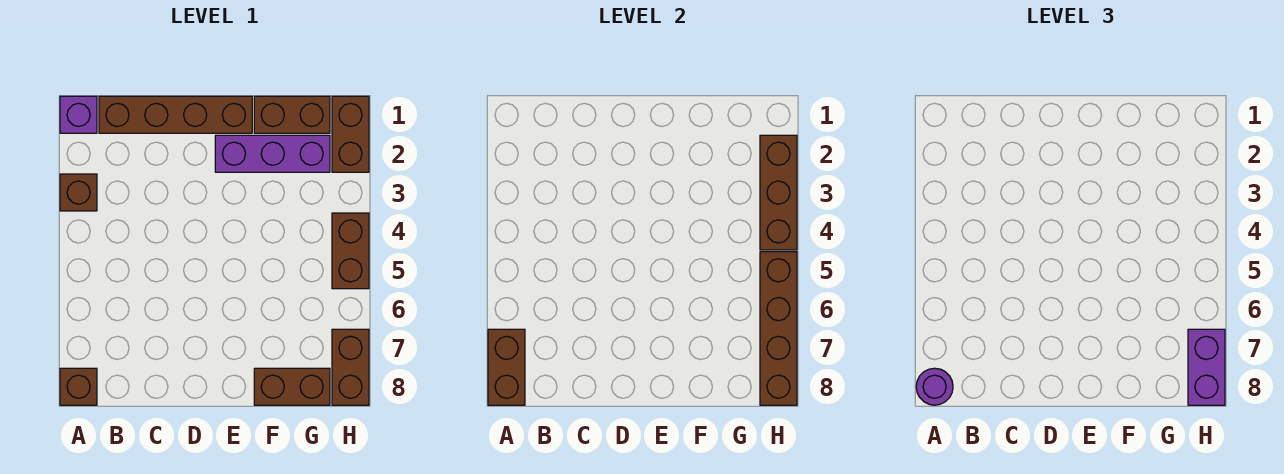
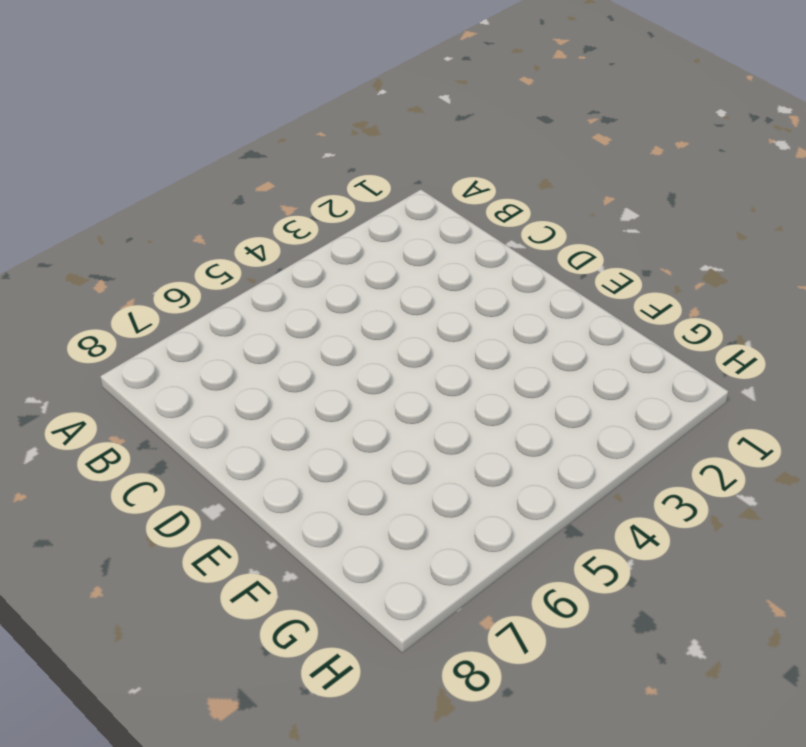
none -> purple brick A1 level 1
none -> brown brick A3 level 1
none -> brown brick A8 level 1

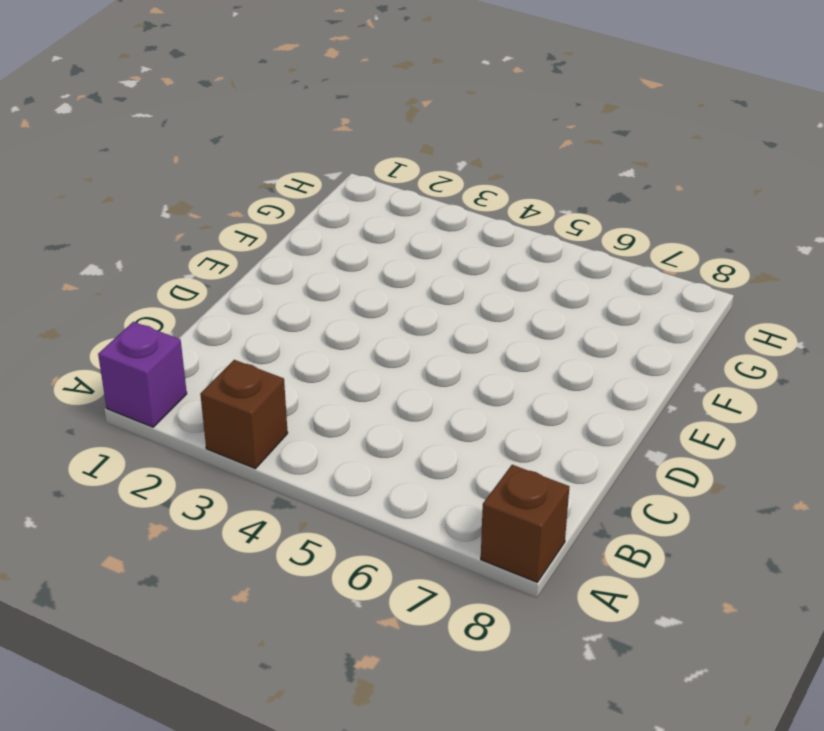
none -> brown brick B1:E1 level 1
none -> purple brick E2:G2 level 1
none -> brown brick F1:G1 level 1

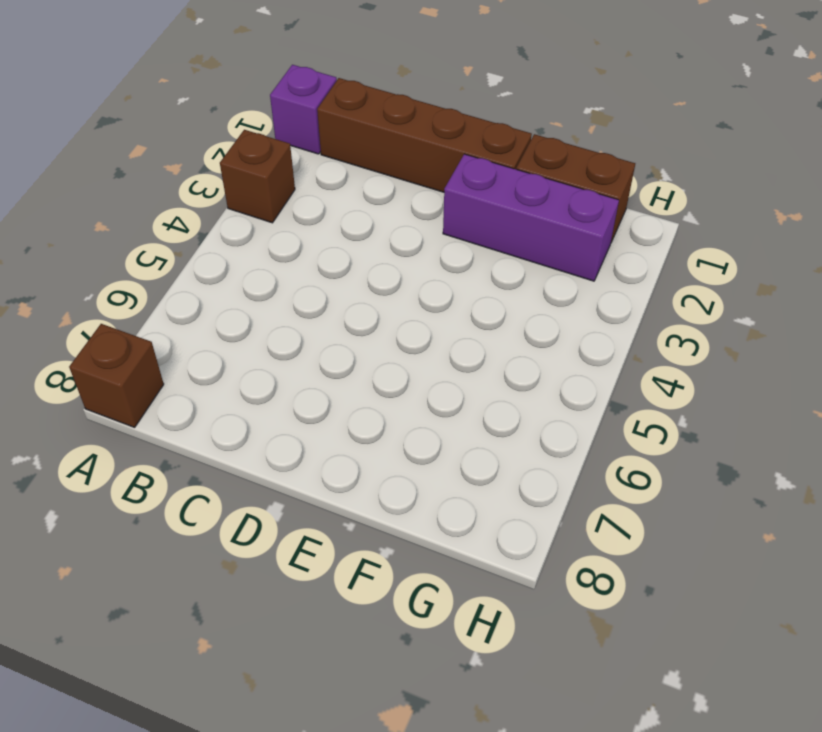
none -> brown brick F8:G8 level 1
none -> brown brick H1:H2 level 1
none -> brown brick H4:H5 level 1

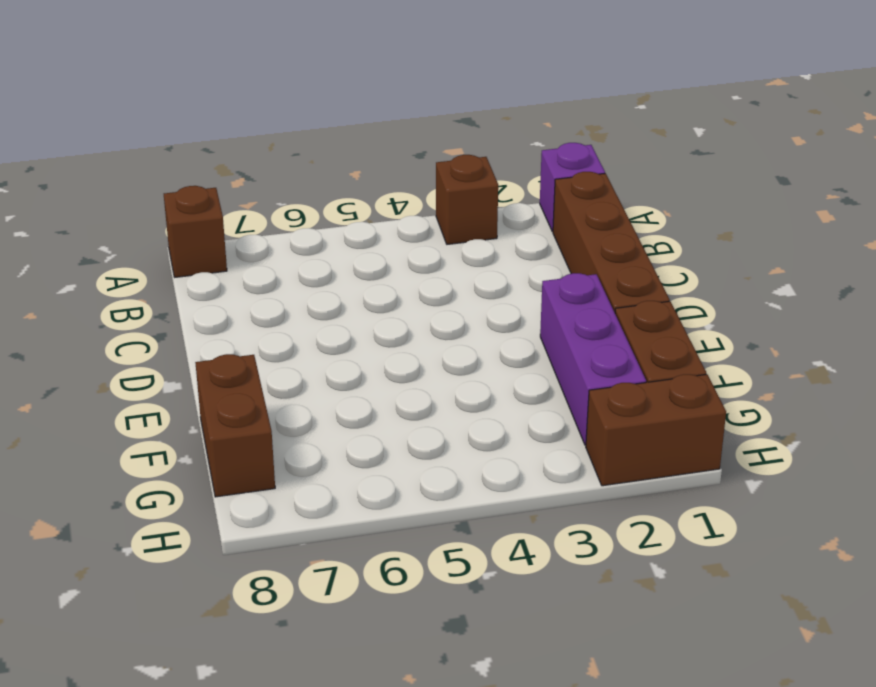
none -> brown brick H4:H5 level 1
none -> brown brick H7:H8 level 1
none -> brown brick A7:A8 level 2

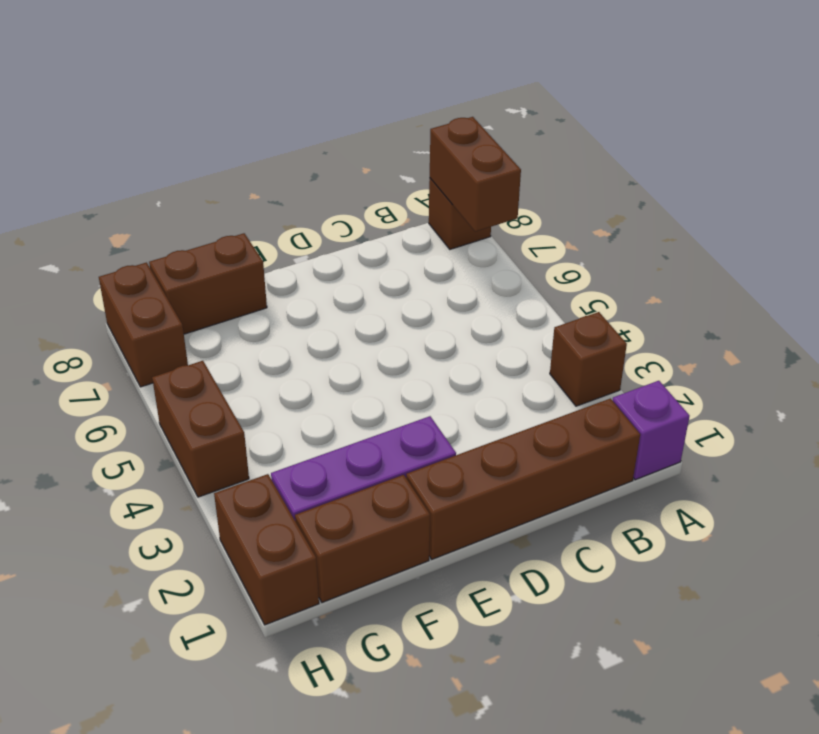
none -> brown brick H2:H4 level 2
none -> brown brick H5:H8 level 2
none -> purple round brick A8 level 3

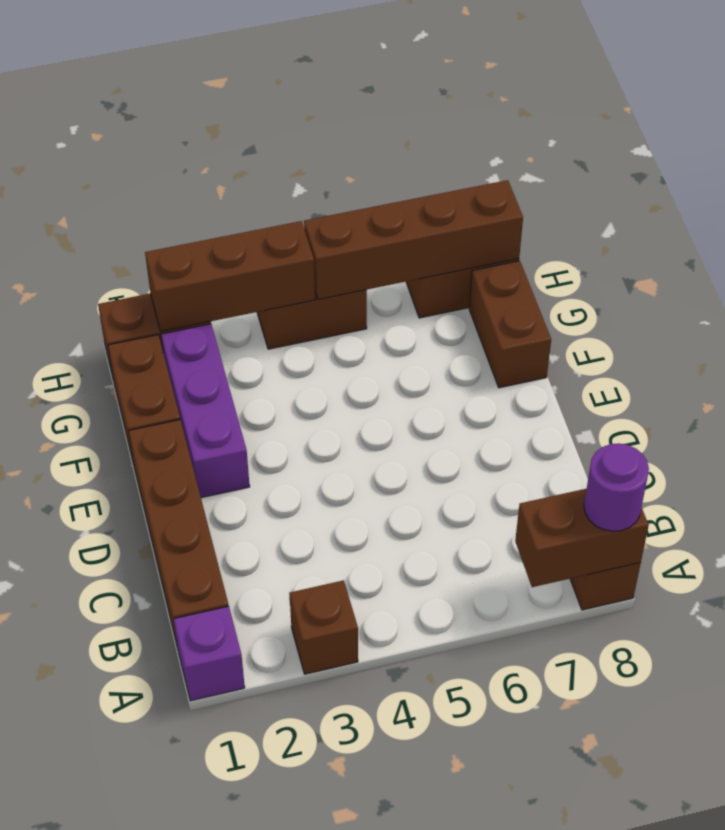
none -> purple brick H7:H8 level 3

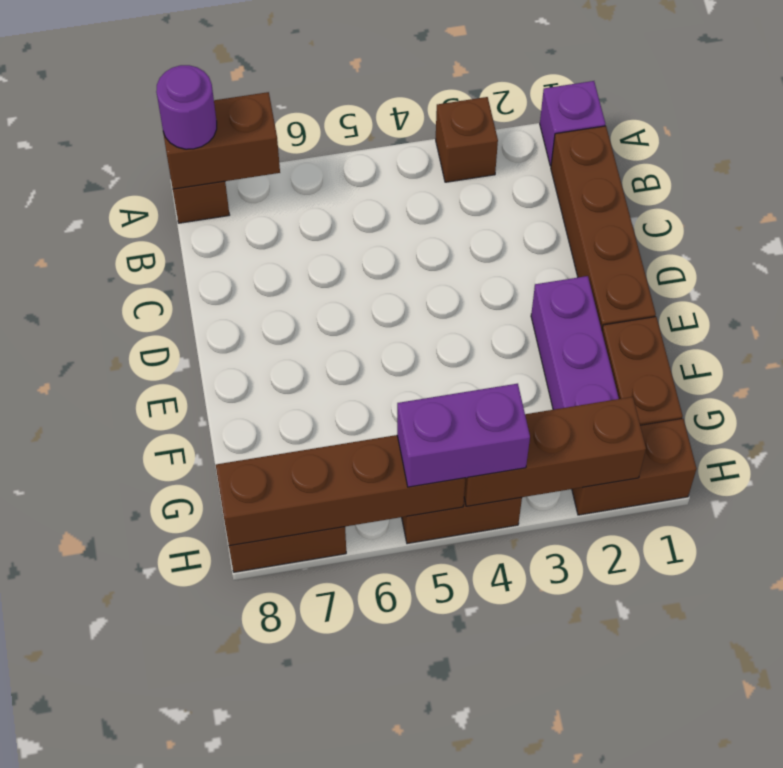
purple brick H4:H5 level 3 -> purple brick H7:H8 level 3
none -> brown brick F8:G8 level 1

